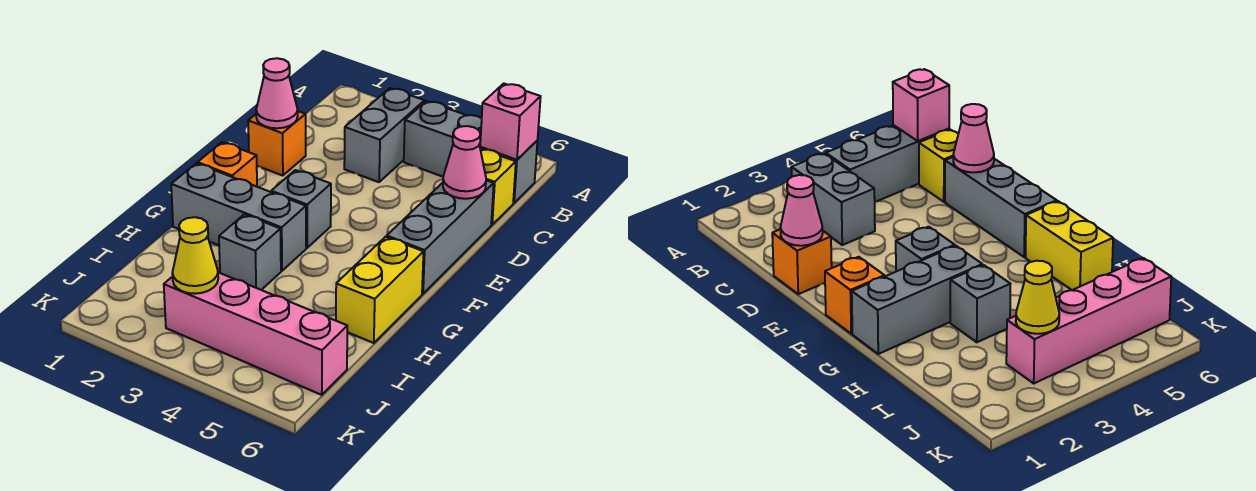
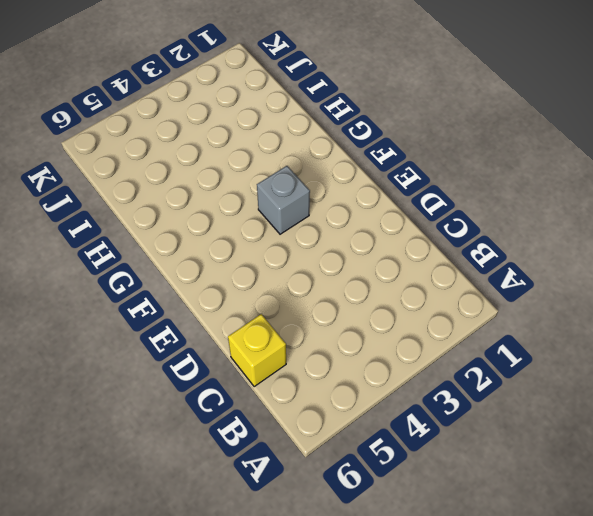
none -> grey brick B3:C3 level 1
none -> grey brick B4:B6 level 1
none -> orange brick D1 level 1

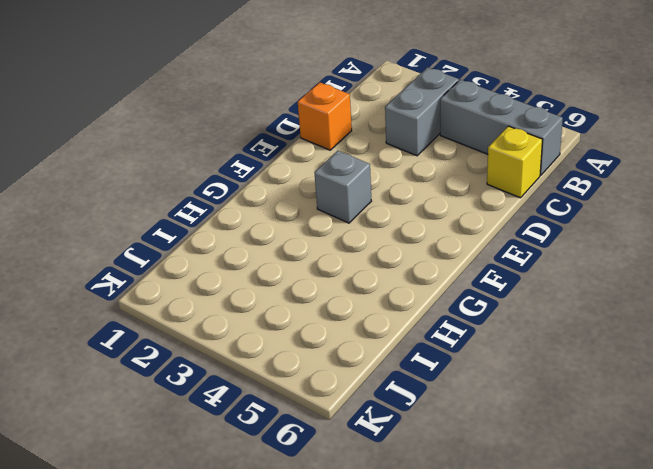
none -> grey brick D6:F6 level 1
none -> orange brick F1 level 1
none -> grey brick G1:G3 level 1

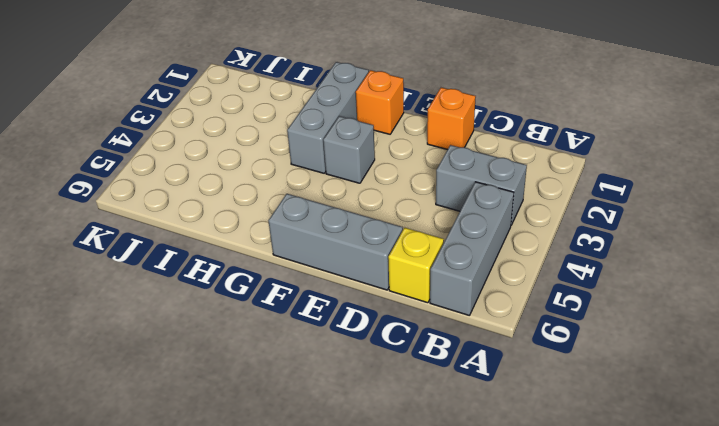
none -> yellow brick G6:H6 level 1
none -> grey brick H3 level 1
none -> pink brick J3:J6 level 1

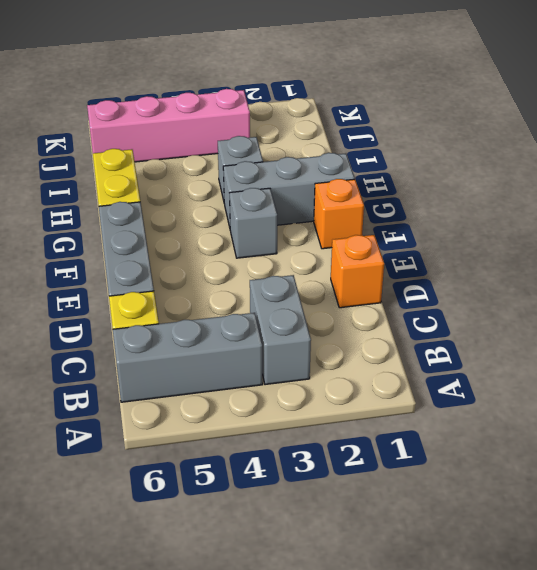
none -> pink brick B6 level 2
none -> pink cone D1 level 2
none -> pink cone D6 level 2

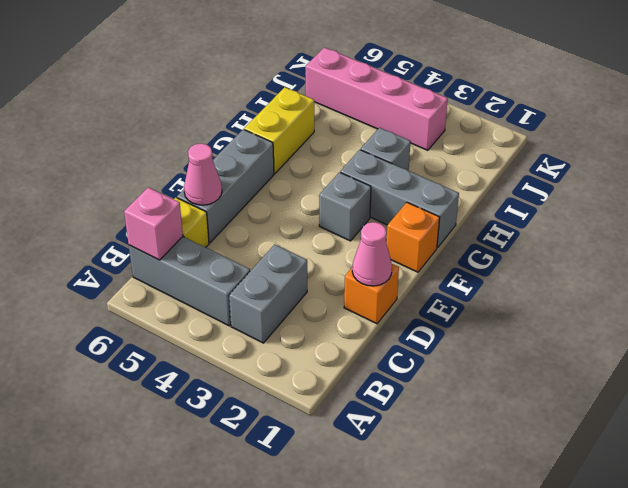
none -> yellow cone J3 level 2

